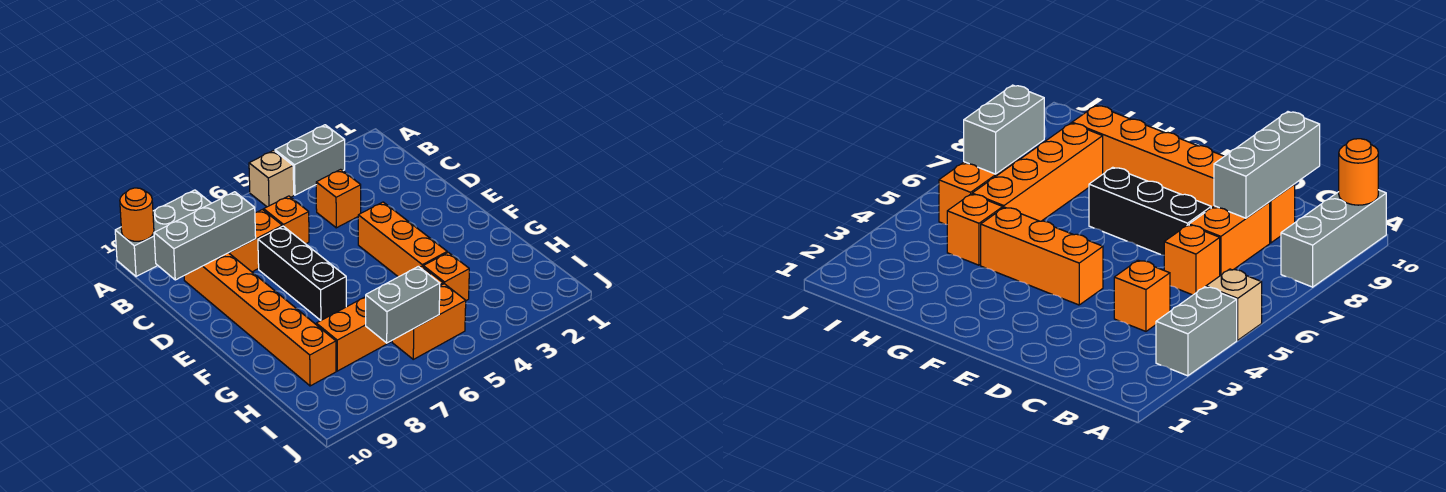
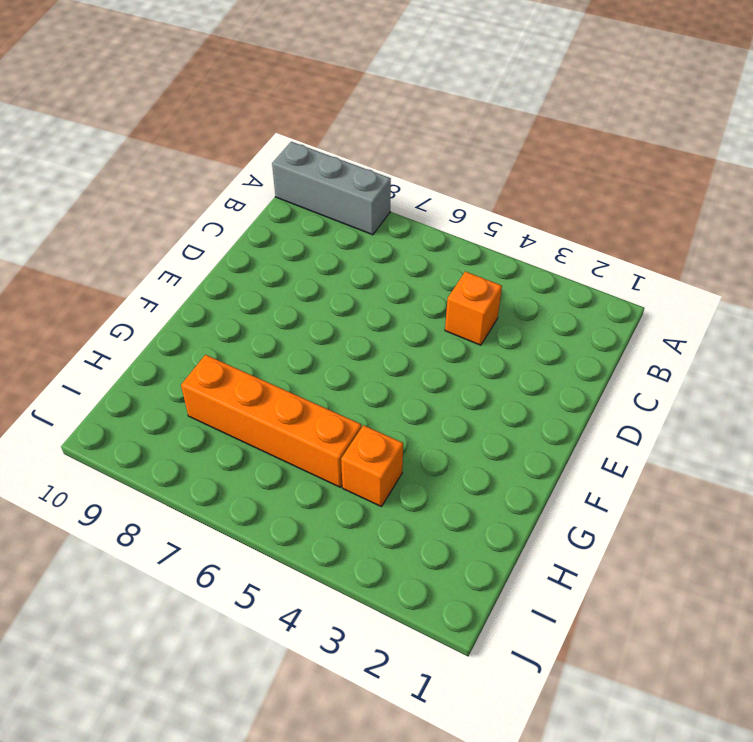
none -> grey brick A3:A4 level 1
none -> tan brick A5 level 1
none -> orange brick C6 level 1

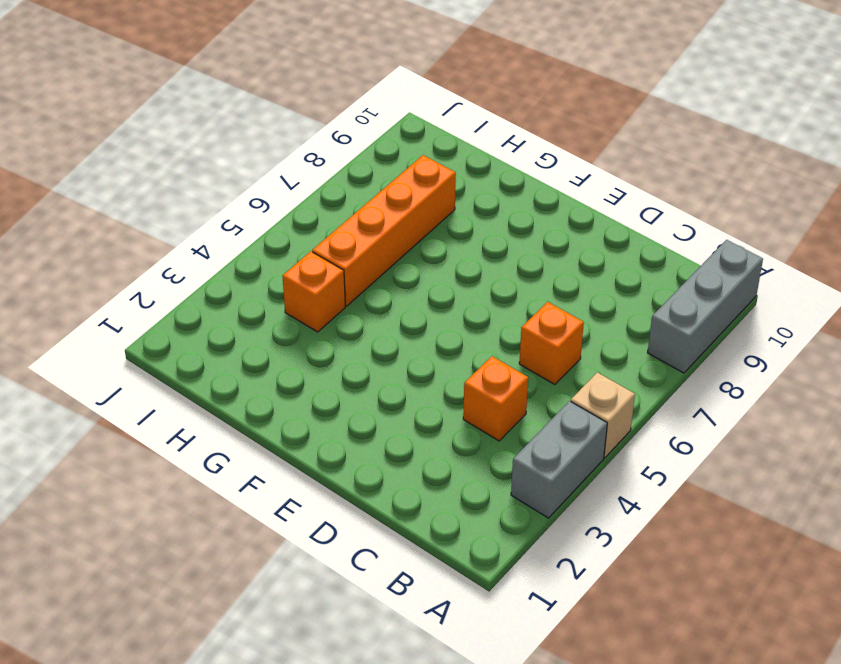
none -> orange brick C7:C8 level 1
none -> orange brick C9:H9 level 1
none -> black brick D7:F7 level 1

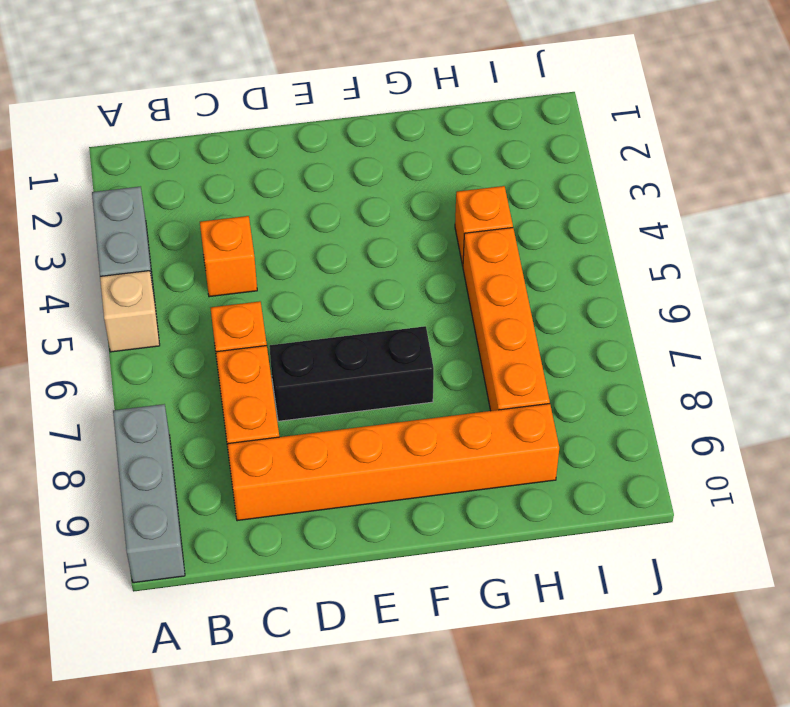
none -> orange brick E4:G4 level 1
none -> orange brick I5:I6 level 1
none -> orange round brick A10 level 2

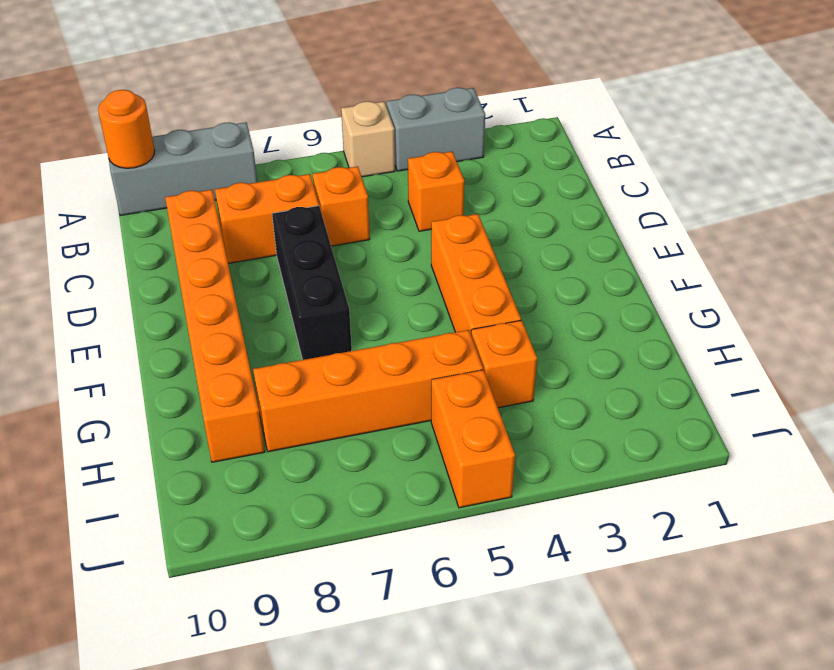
orange brick I5:J5 level 1 -> orange brick I5:I6 level 1
none -> grey brick C8:C10 level 2
none -> grey brick I6:I7 level 2

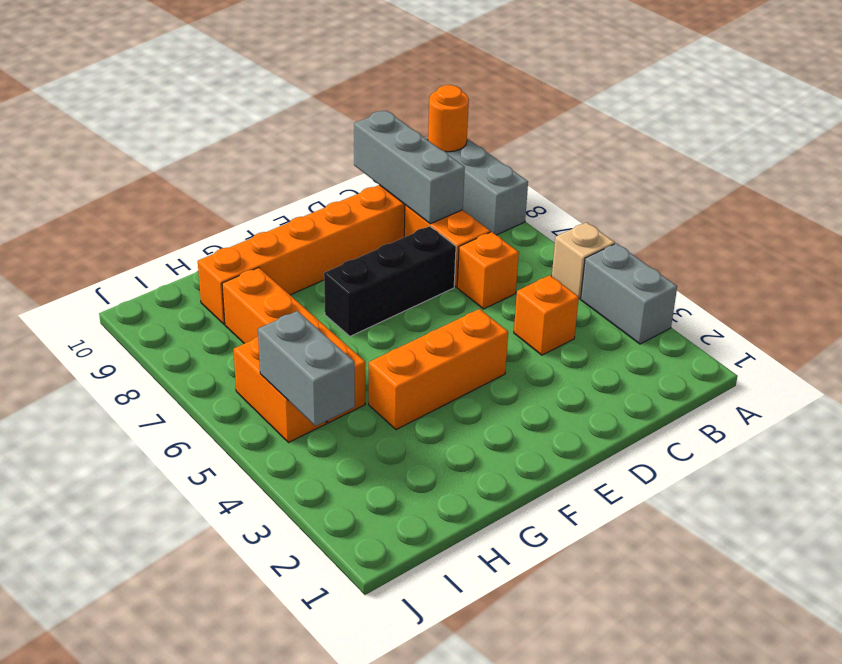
grey brick I4:I5 level 2 -> grey brick I6:I7 level 2
none -> orange brick H4 level 1

